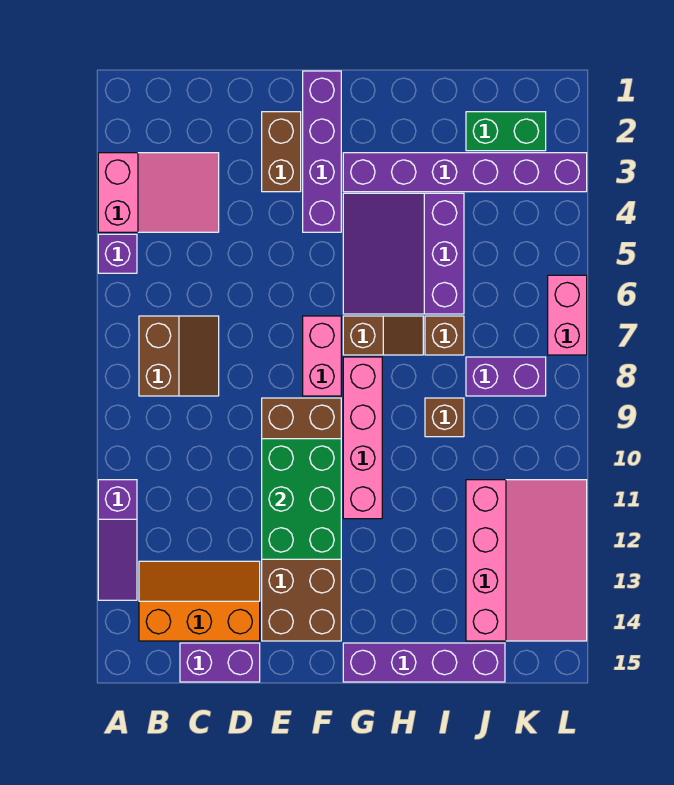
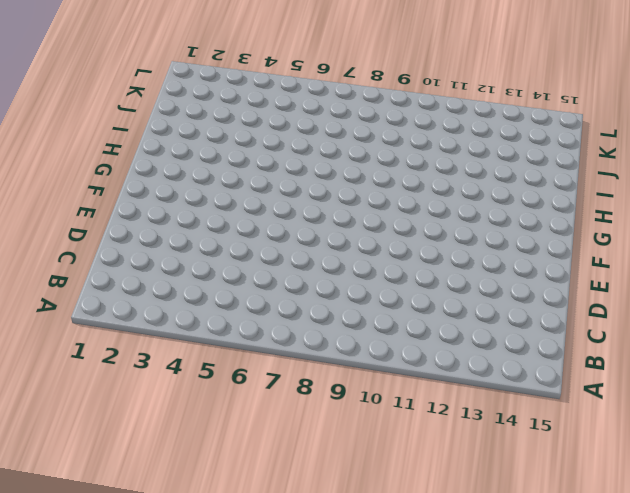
none -> pink slope A3:C4 level 1 top A
none -> purple brick A5 level 1
none -> purple slope A11:A13 level 1 top 11

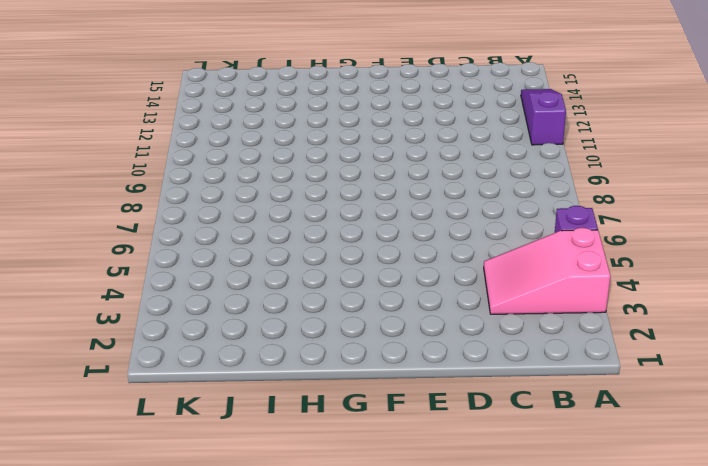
none -> brown slope B7:C8 level 1 top B
none -> orange slope B13:D14 level 1 top 14
none -> purple brick C15:D15 level 1

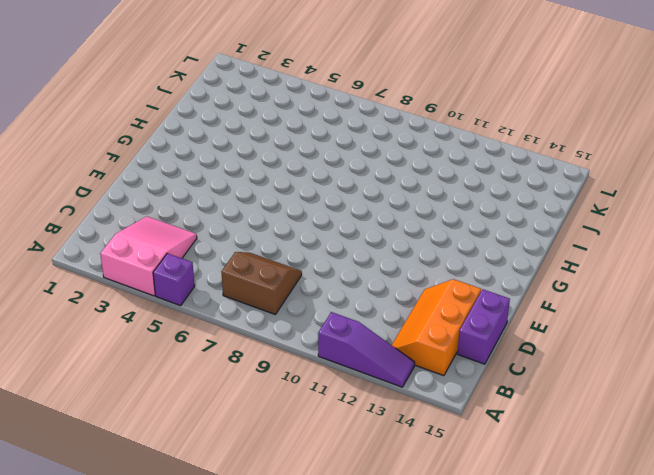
none -> brown brick E2:E3 level 1
none -> brown brick E9:F14 level 1
none -> purple brick F1:F4 level 1

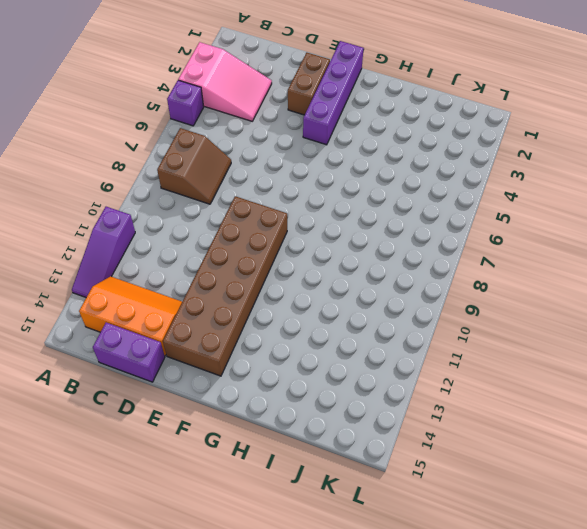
none -> pink brick F7:F8 level 1
none -> purple brick G3:L3 level 1
none -> purple slope G4:I6 level 1 top I

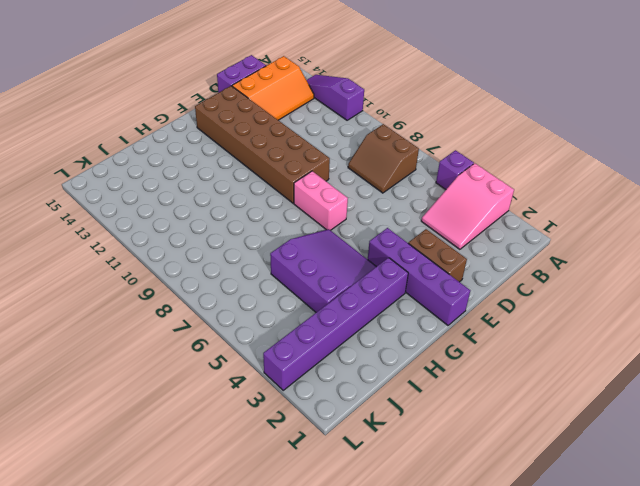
none -> brown slope G7:H7 level 1 top G
none -> pink brick G8:G11 level 1
none -> purple brick G15:J15 level 1

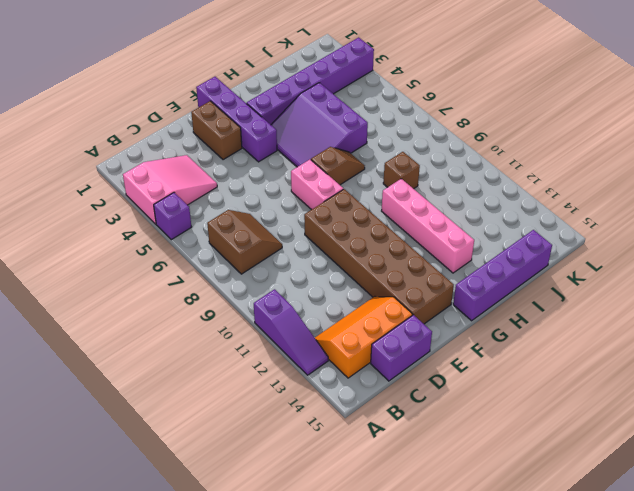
pink brick H10:H13 level 1 -> pink brick G8:G11 level 1
none -> brown brick I7 level 1
none -> green brick J2:K2 level 1
none -> purple brick J8:K8 level 1

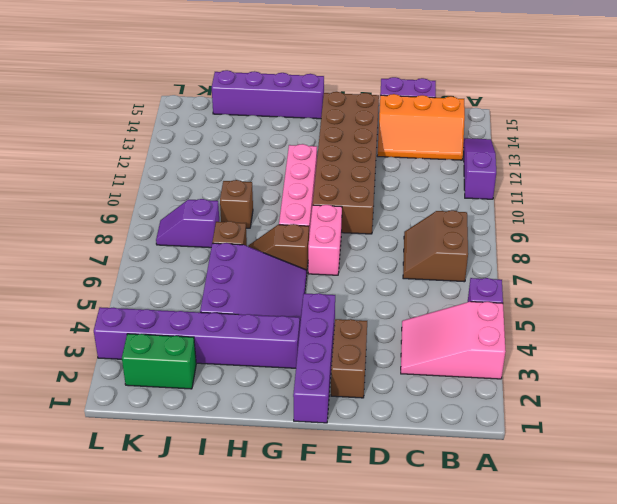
purple slope J8:K8 level 1 top J -> purple brick J8:K8 level 1
none -> pink slope J11:L14 level 1 top J
none -> pink brick L6:L7 level 1
none -> green brick E10:F12 level 2

